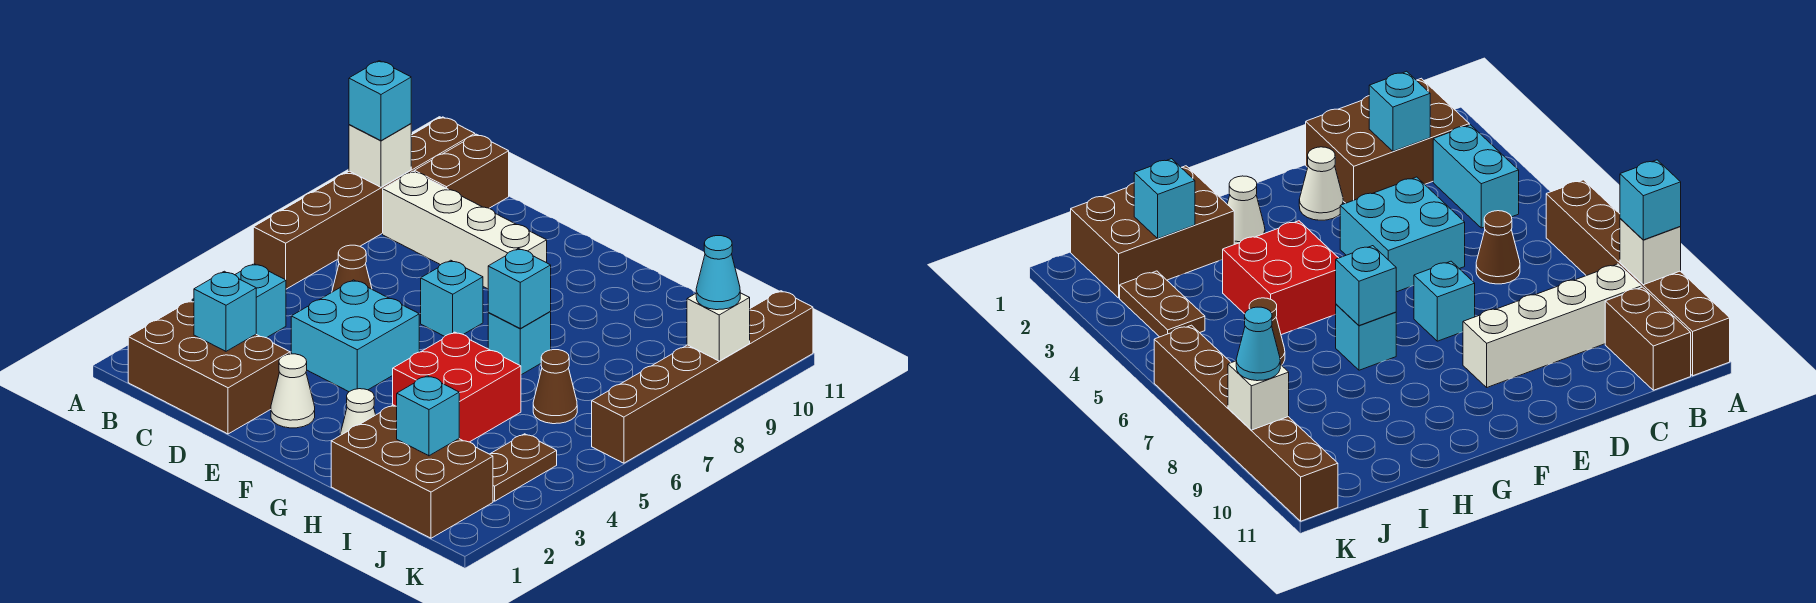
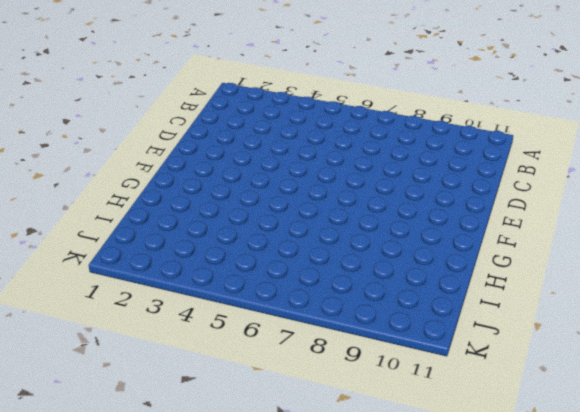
none -> brown brick A6:A11 level 1
none -> brown brick B1:D2 level 1
none -> cyan brick B3:B4 level 1

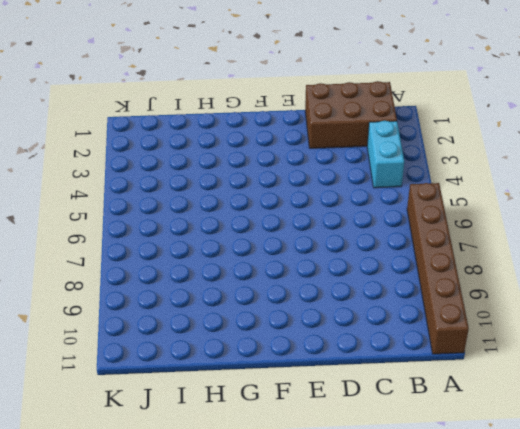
none -> white brick B9:E9 level 1
none -> brown brick B10:B11 level 1
none -> brown cone C6 level 1

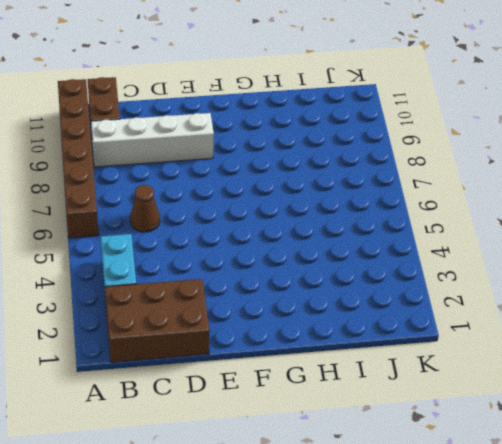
none -> cyan brick D4:E5 level 1
none -> white cone E2 level 1
none -> cyan brick E7 level 1

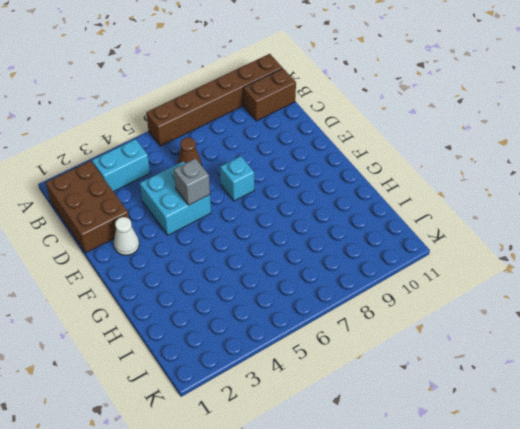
grey brick E5 level 2 -> none
none -> white brick B9:E9 level 1
none -> white cone G2 level 1
none -> red brick G4:H5 level 1

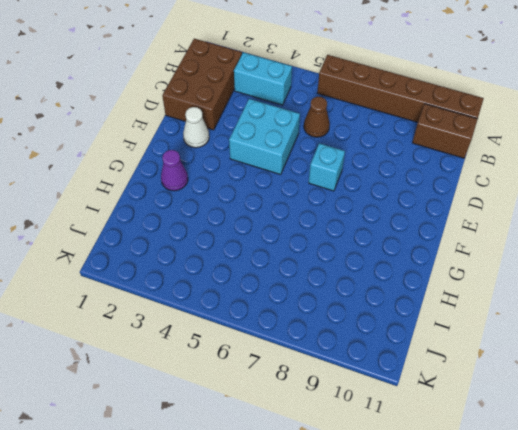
purple cone G2 level 1 -> white cone G2 level 1
none -> white brick B9:E9 level 1
none -> red brick G4:H5 level 1
none -> cyan brick G7 level 1

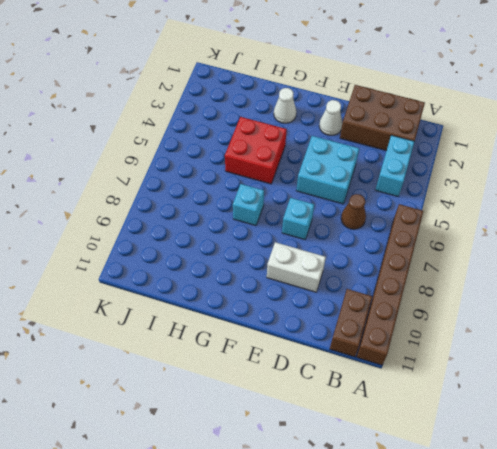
white brick D9:E9 level 1 -> white brick B9:E9 level 1
none -> brown brick H1:J2 level 1
none -> brown cone I6 level 1
none -> brown plate J3:J4 level 1

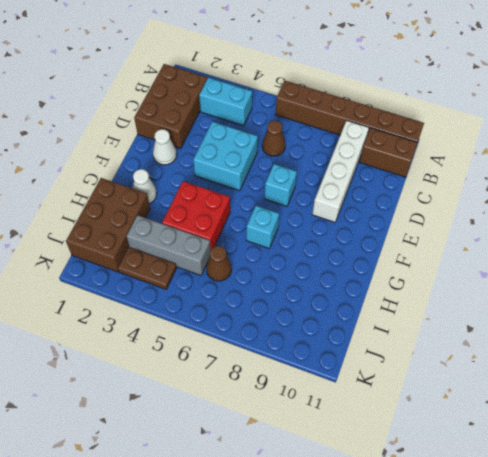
grey brick I3:I5 level 1 -> none
none -> brown brick K6:K11 level 1
none -> white brick A9 level 2
none -> cyan brick C2 level 2

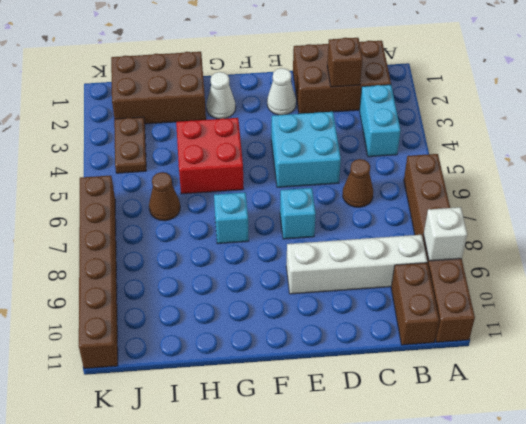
brown brick C2 level 2 -> cyan brick C2 level 2
none -> cyan brick G7 level 2
none -> cyan brick I2 level 2
none -> white brick K9 level 2

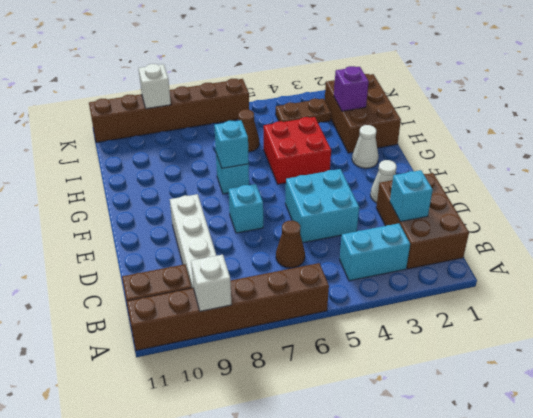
purple brick I2 level 2 -> cyan brick I2 level 2
none -> cyan brick A9 level 3
none -> cyan cone K9 level 3

